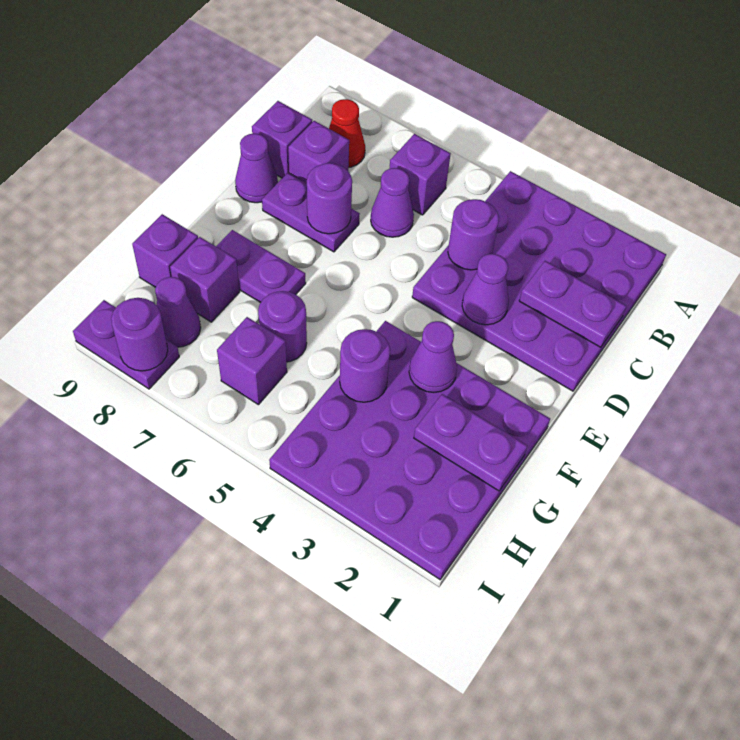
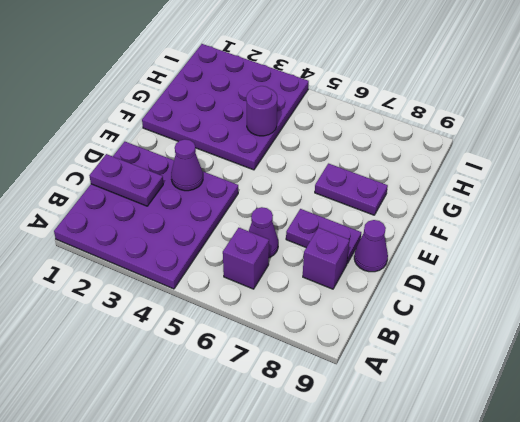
none -> red cone B8 level 1
none -> purple brick C9 level 1
none -> purple round brick G6 level 1

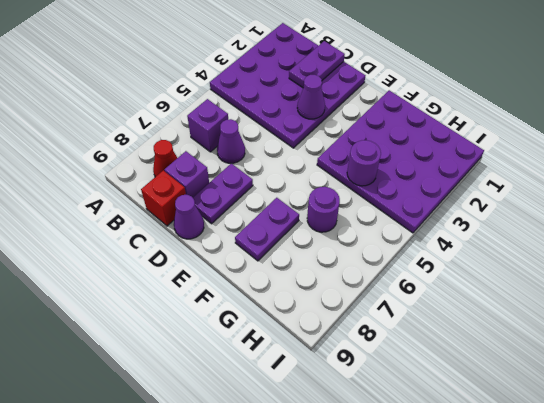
red brick C9 level 1 -> purple brick C9 level 1
none -> purple brick G8 level 1
none -> purple brick G9 level 1
none -> purple brick H6 level 1

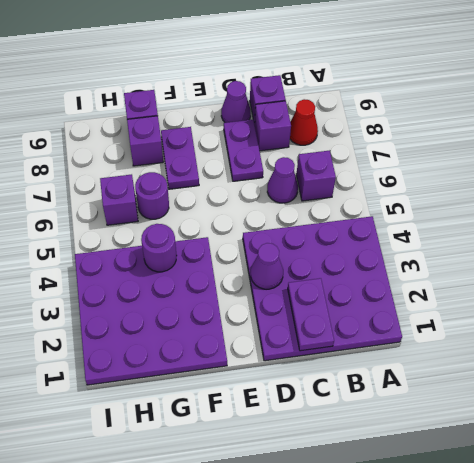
none -> purple cone H8 level 1
none -> purple plate I8:I9 level 1
none -> purple round brick C4 level 2

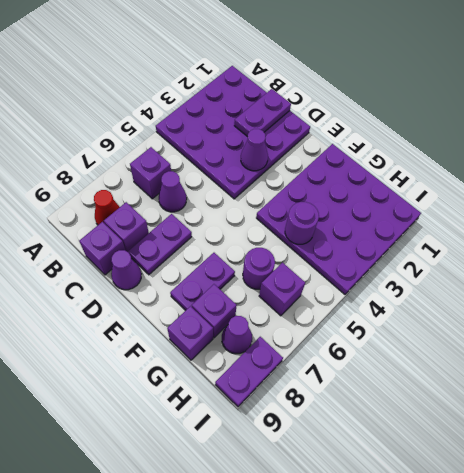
none -> purple round brick C4 level 2
none -> purple round brick D7 level 2
none -> purple cone F3 level 2

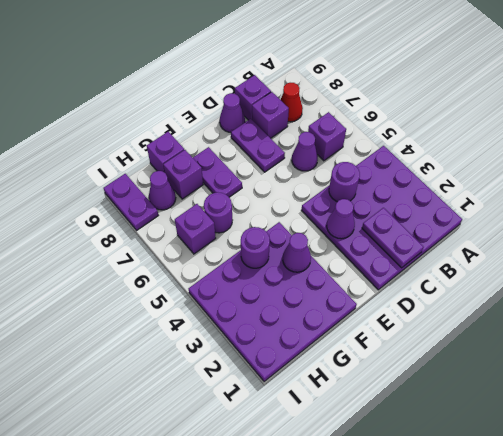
none -> purple round brick D7 level 2
none -> purple plate G1:G2 level 2
none -> purple round brick I8 level 2

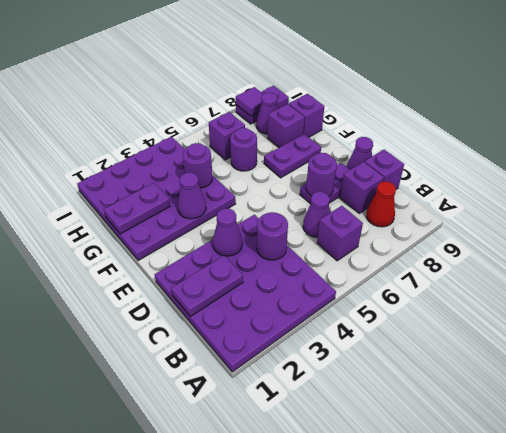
purple tile I8 level 2 -> purple round brick I8 level 2

